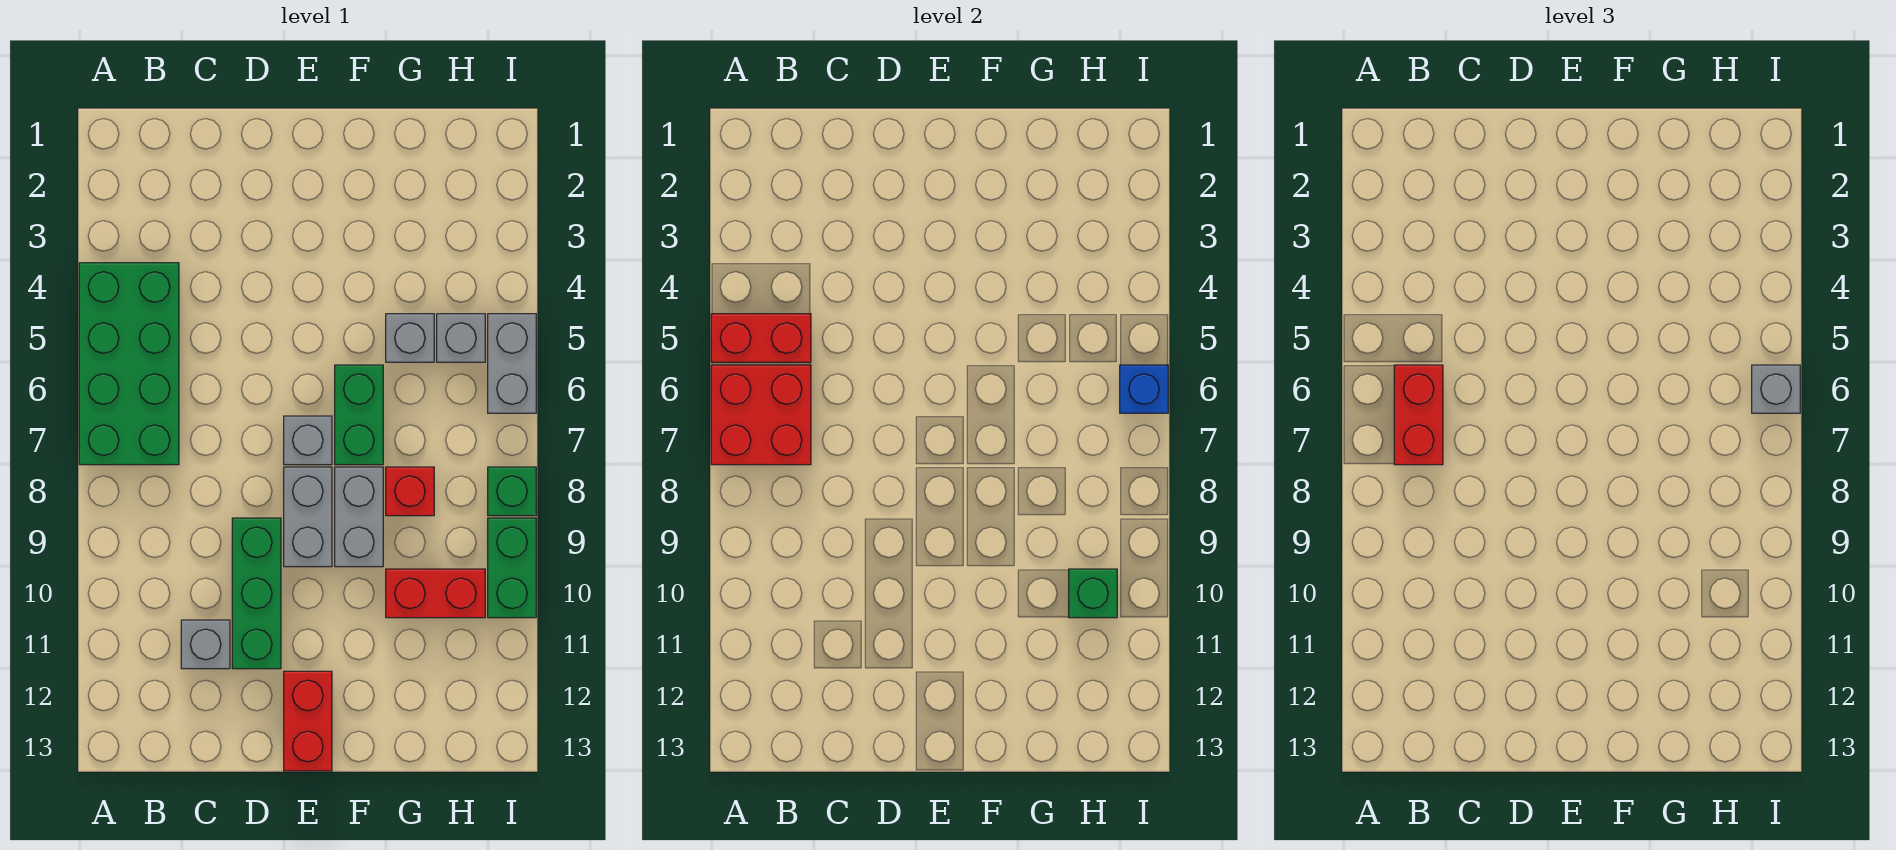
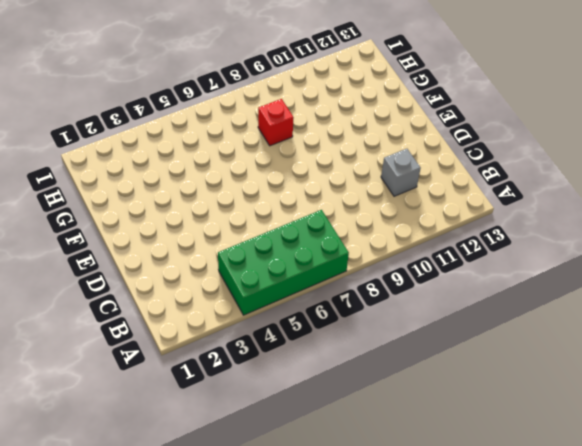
none -> green brick D9:D11 level 1
none -> grey brick E7 level 1
none -> grey brick E8:E9 level 1

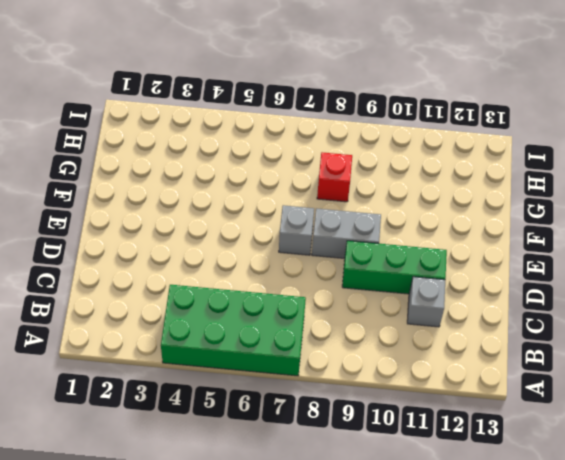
none -> red brick E12:E13 level 1
none -> green brick F6:F7 level 1
none -> grey brick F8:F9 level 1

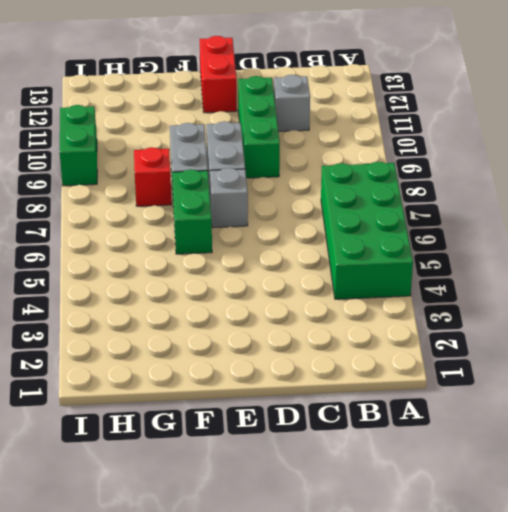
none -> grey brick G5 level 1
none -> red brick G10:H10 level 1
none -> grey brick H5 level 1

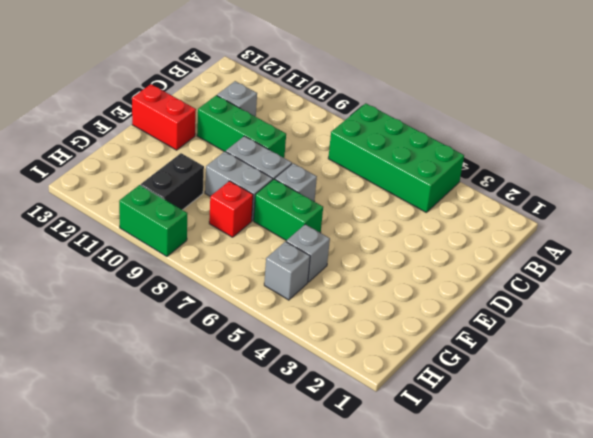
black brick G10:H10 level 1 -> red brick G10:H10 level 1
none -> grey brick I5:I6 level 1
none -> green brick I8 level 1
none -> red brick A5:B5 level 2

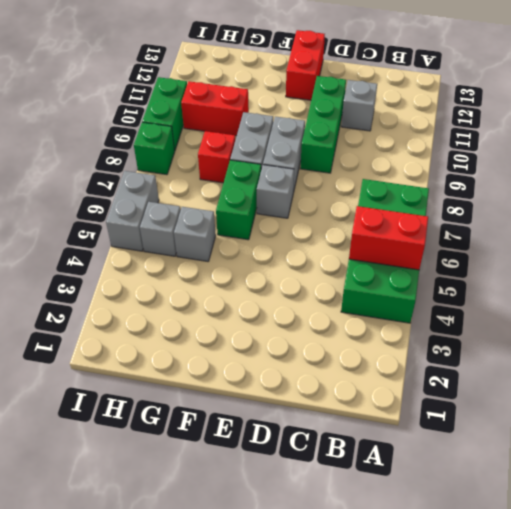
none -> red brick A6:B7 level 2
none -> green brick H10 level 2
none -> blue brick I6 level 2

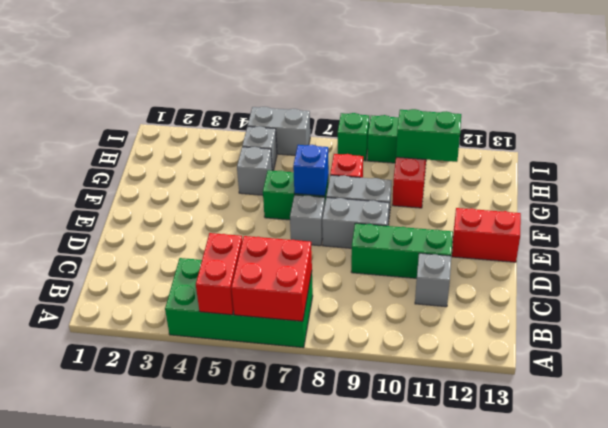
blue brick F7 level 2 -> blue brick I6 level 2
green brick H10:H11 level 2 -> green brick H10 level 2
none -> red brick B6:B7 level 3
none -> grey brick I6 level 3

